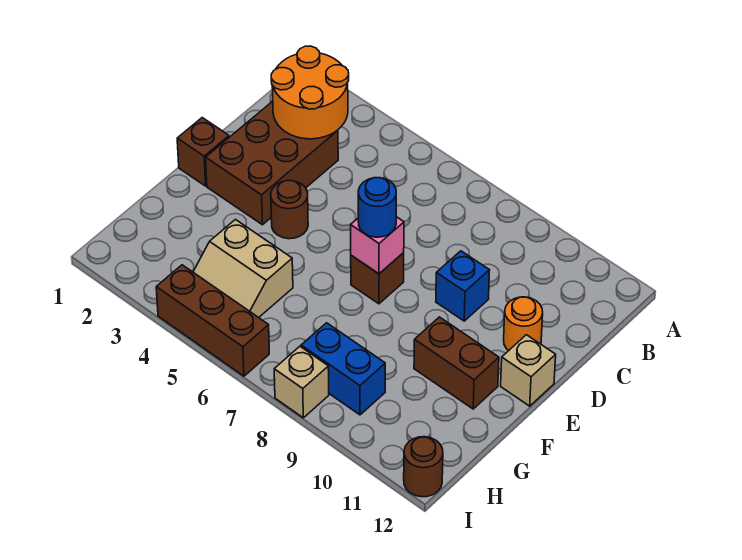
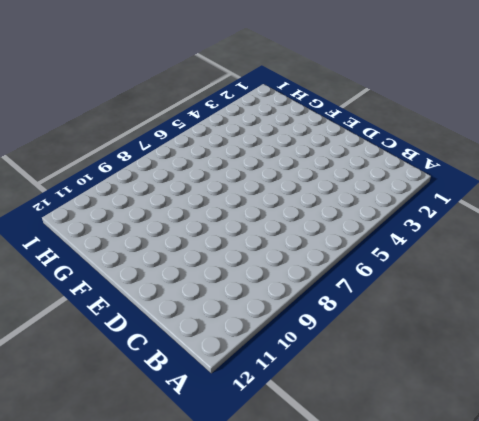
none -> brown brick C2:E3 level 1
none -> blue brick D9 level 1
none -> orange round brick D11 level 1

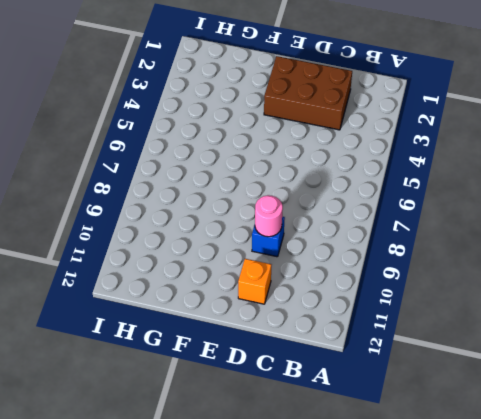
pink round brick D9 level 2 -> none
orange brick D11 level 1 -> orange round brick D11 level 1
none -> brown brick E1 level 1
none -> brown round brick E4 level 1
none -> brown brick E7 level 1

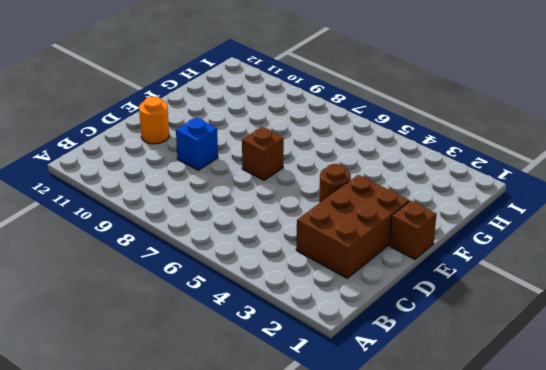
none -> tan brick E12 level 1
none -> brown brick F10:F11 level 1
none -> tan slope G4:H5 level 1 top G

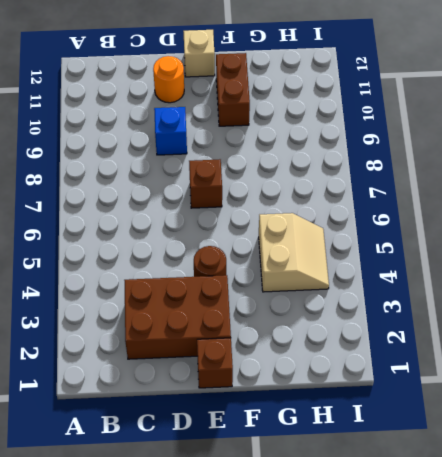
none -> blue brick H8:H9 level 1
none -> brown brick I4:I6 level 1
none -> tan brick I8 level 1

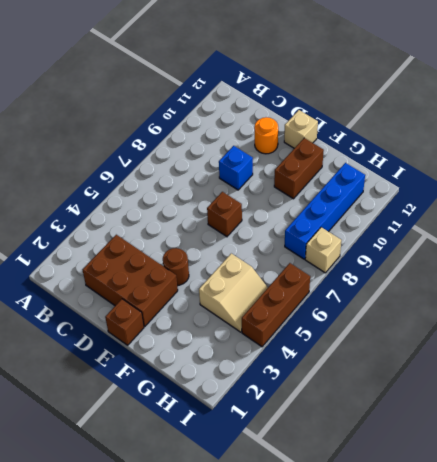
blue brick H8:H11 level 1 -> blue brick H8:H9 level 1
none -> brown round brick I12 level 1
none -> orange round brick B2:C3 level 2
none -> pink brick E7 level 2

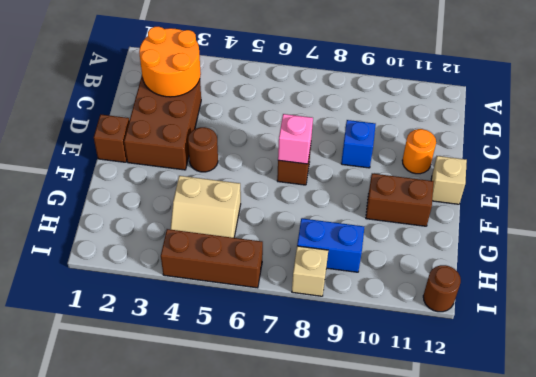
none -> blue round brick E7 level 3

